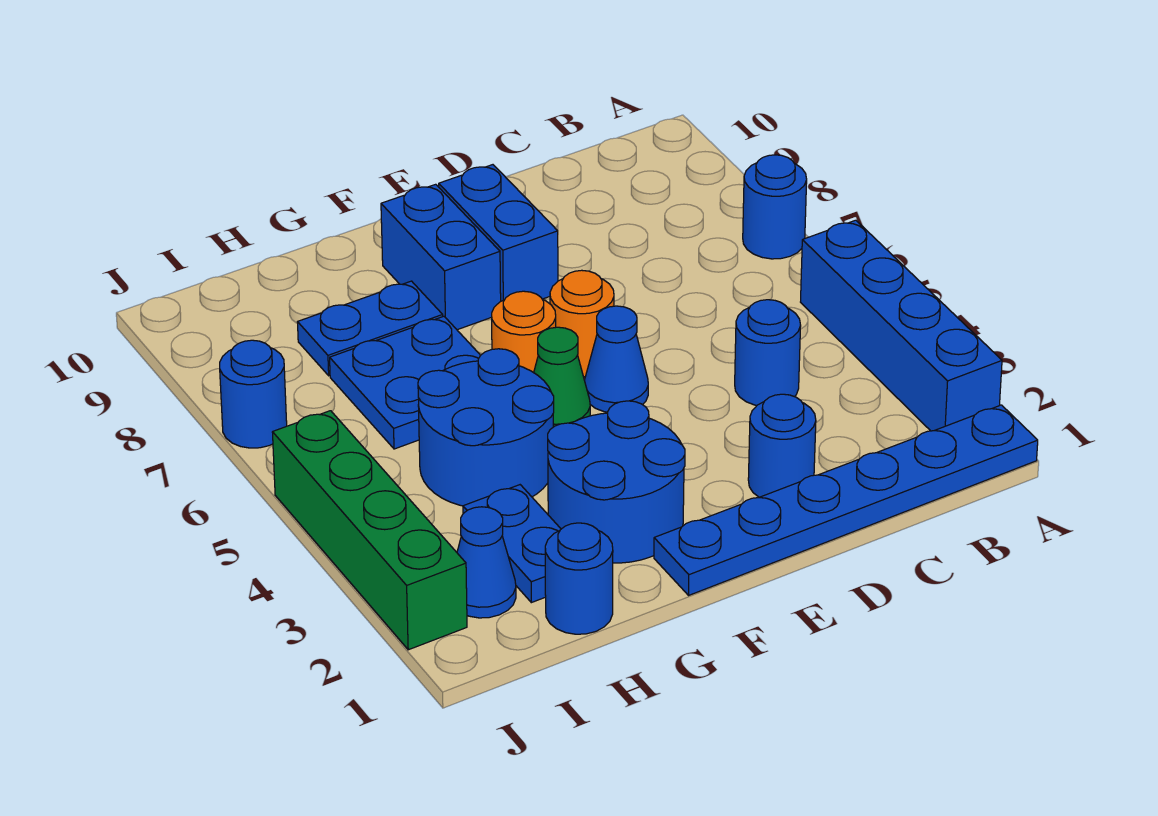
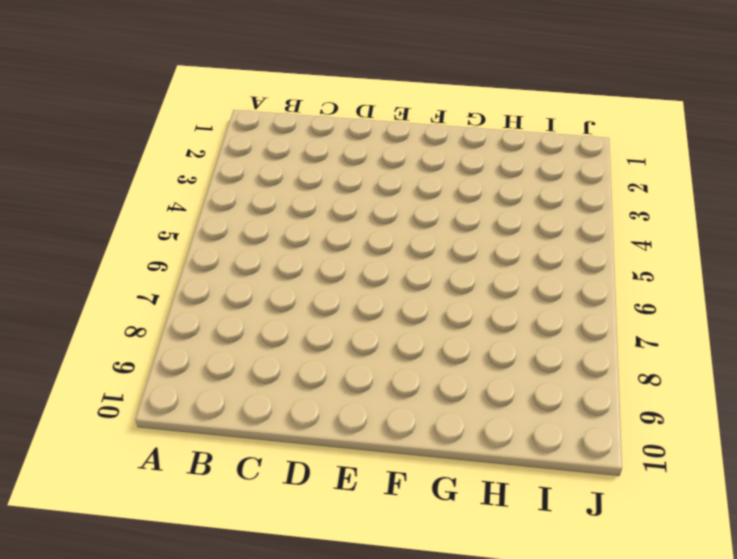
none -> blue plate A1:F1 level 1
none -> blue brick A2:A5 level 1
none -> blue round brick A7 level 1

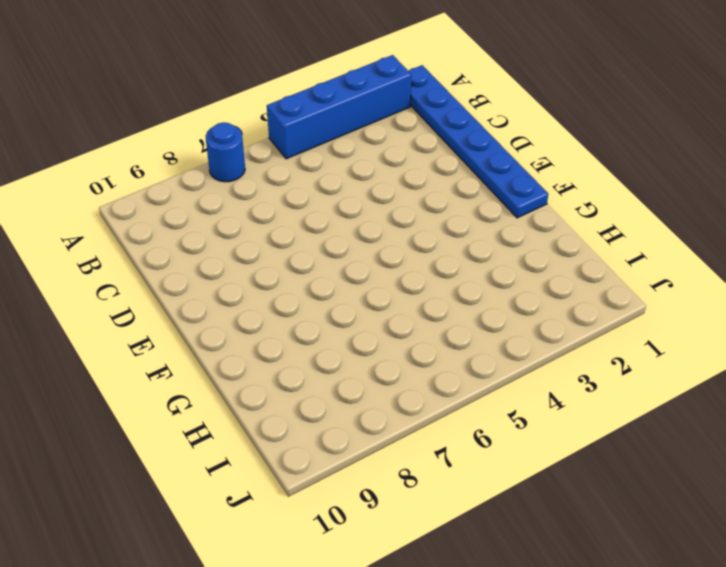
none -> blue round brick C4 level 1
none -> blue round brick D2 level 1
none -> blue cone E5 level 1

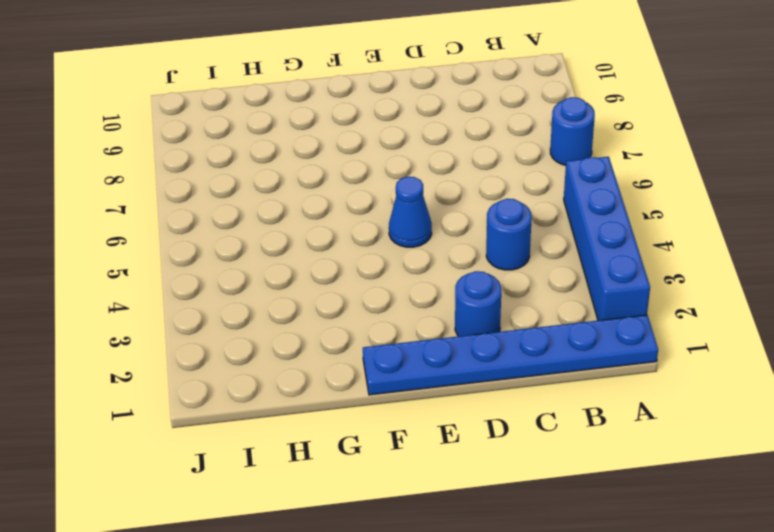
none -> orange round brick E6 level 1
none -> blue brick E8:E9 level 1
none -> blue round brick F2:G3 level 1

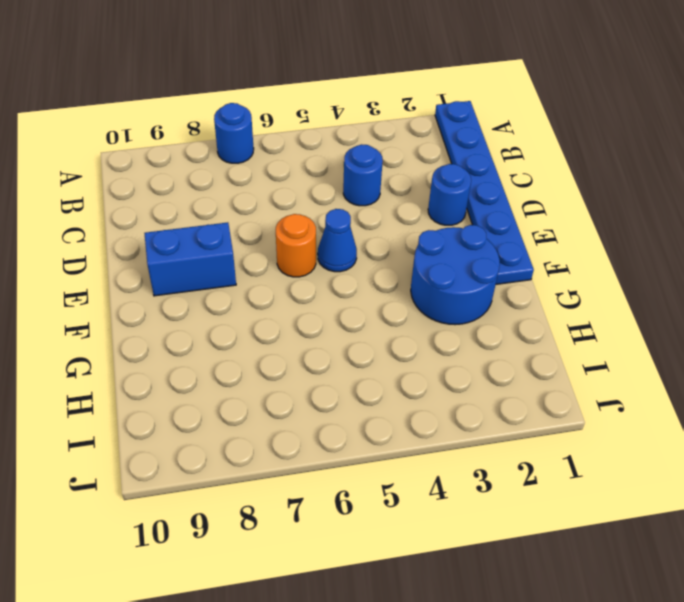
none -> blue brick A2:A5 level 1
none -> green cone F5 level 1
none -> orange round brick F6 level 1

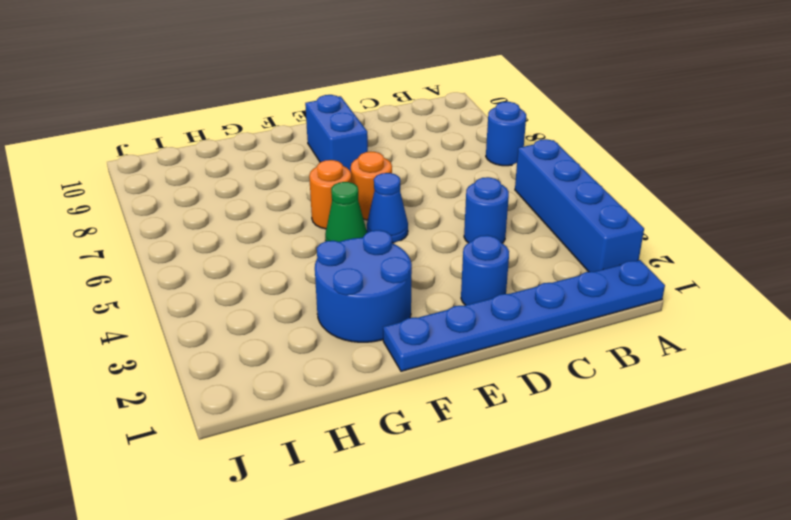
none -> blue brick F8:F9 level 1
none -> blue round brick G4:H5 level 1
none -> blue plate G6:H7 level 1

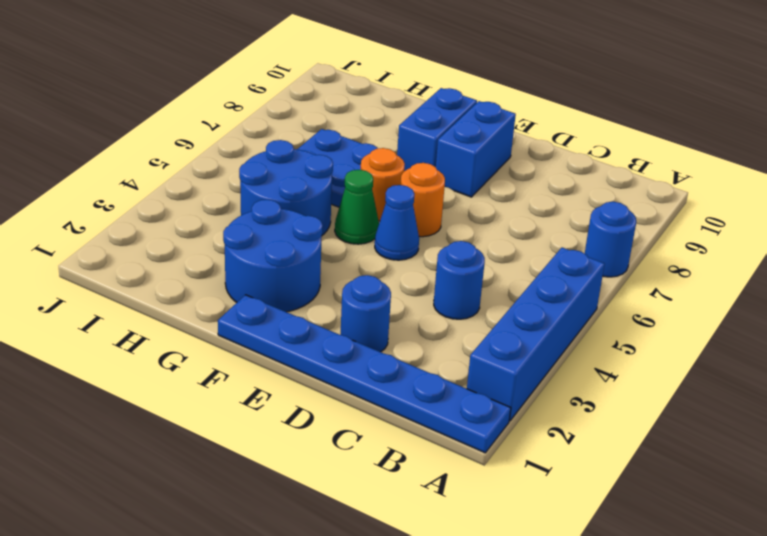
none -> blue plate G8:H8 level 1
none -> blue round brick H1 level 1
none -> blue plate H2:H3 level 1

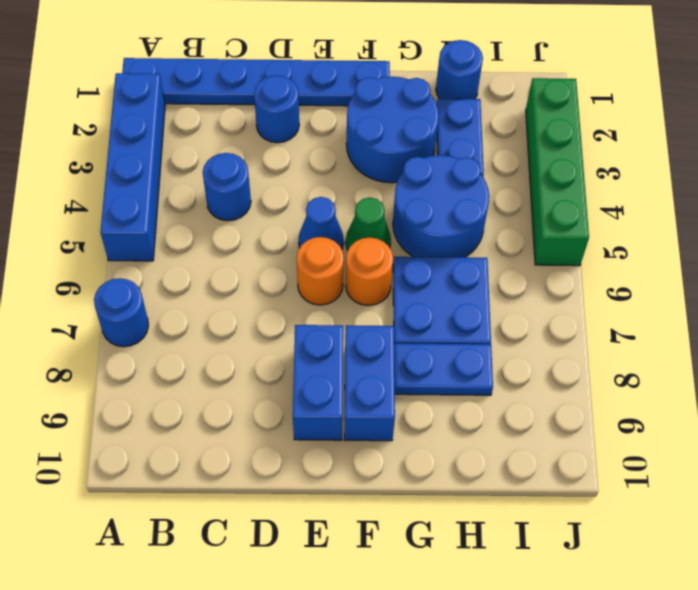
none -> blue cone I2 level 1
none -> blue round brick J7 level 1

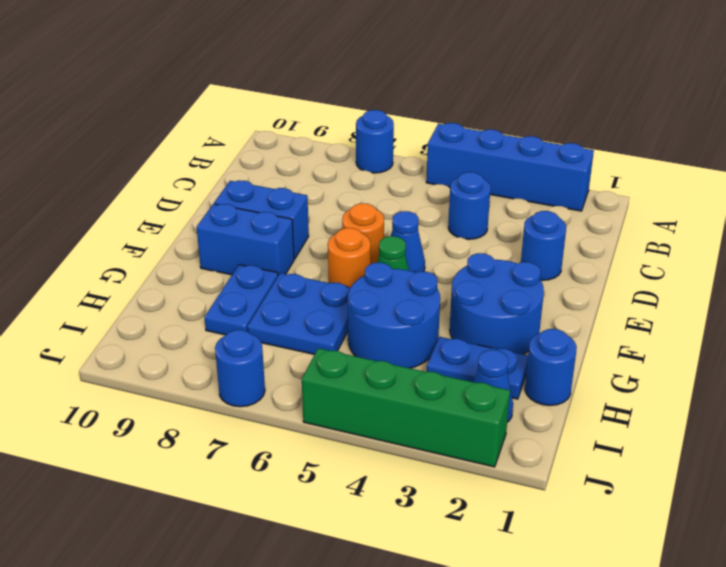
none -> blue plate A1:F1 level 1

